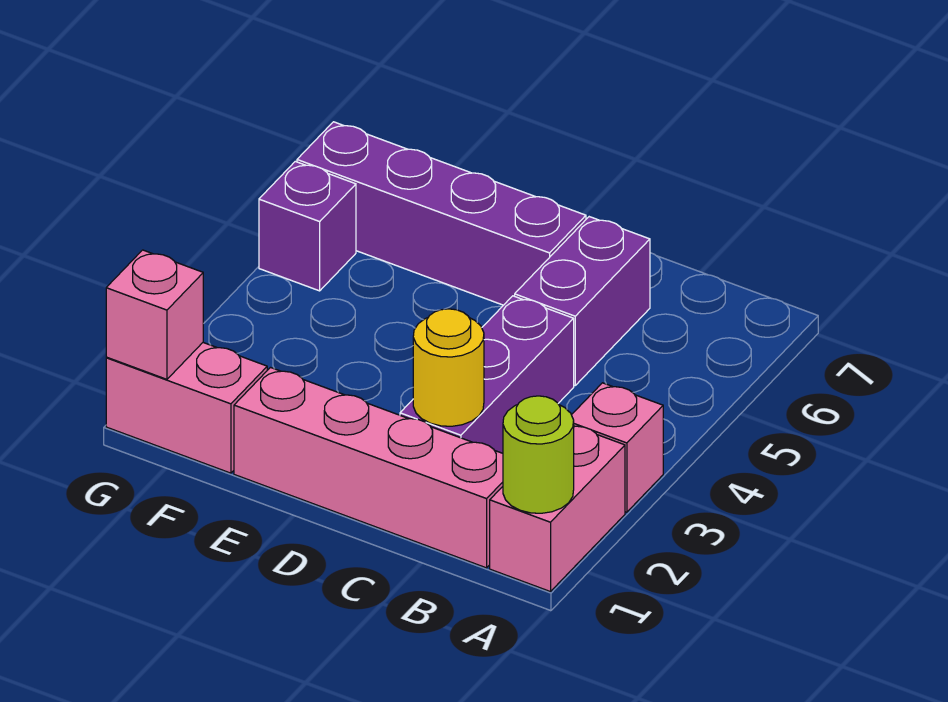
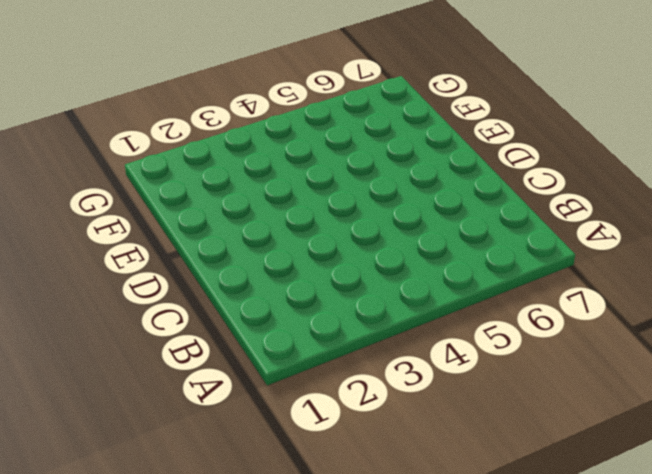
none -> pink brick A1:A2 level 1
none -> pink brick A3 level 1

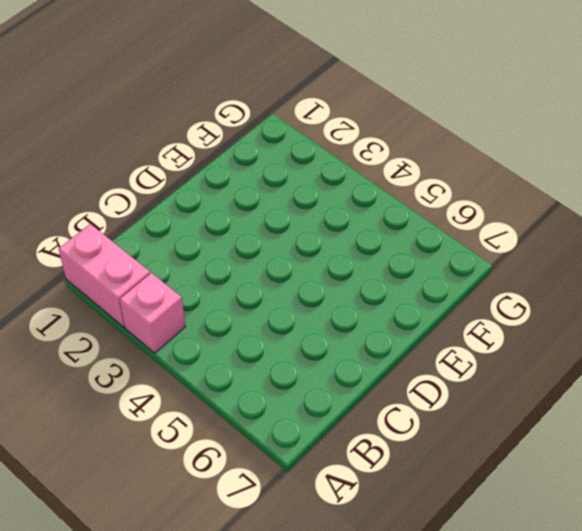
none -> pink brick B1:E1 level 1
none -> purple brick C2:C4 level 1

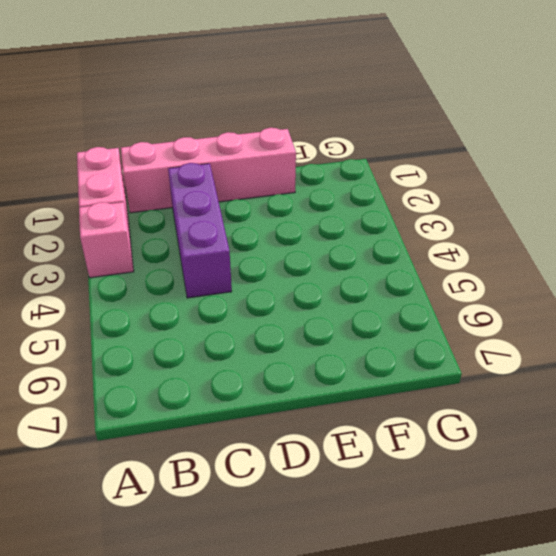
none -> purple brick C5:C6 level 1
none -> purple brick D6:G6 level 1

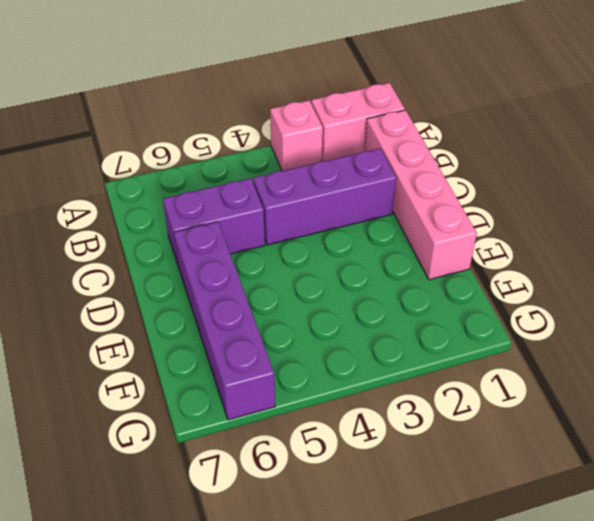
none -> pink brick F1:G1 level 1
none -> purple brick G5 level 1

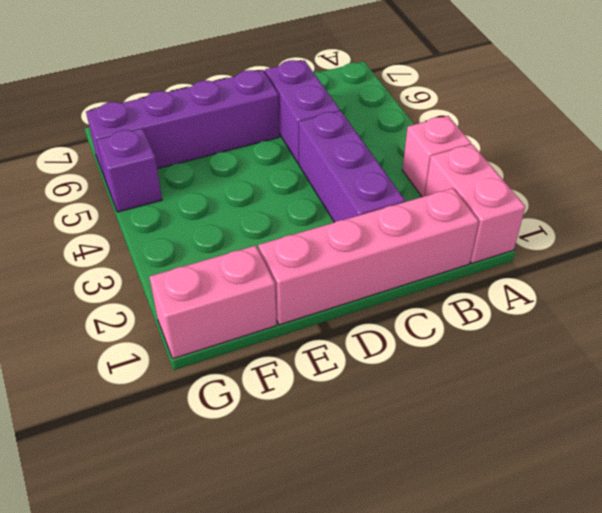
none -> lime round brick A1 level 2
none -> yellow round brick C2 level 2

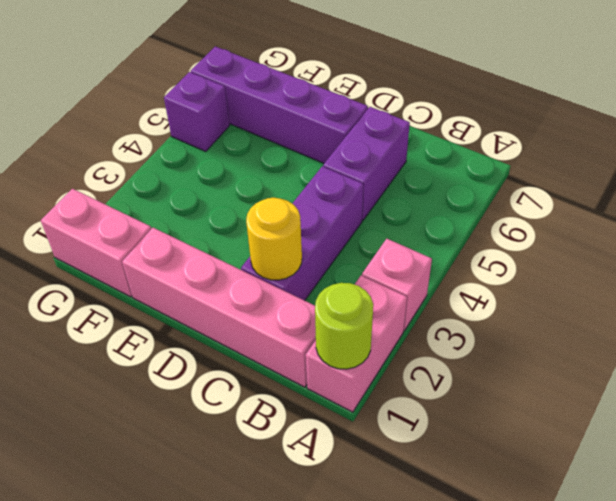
none -> pink brick G1 level 2

